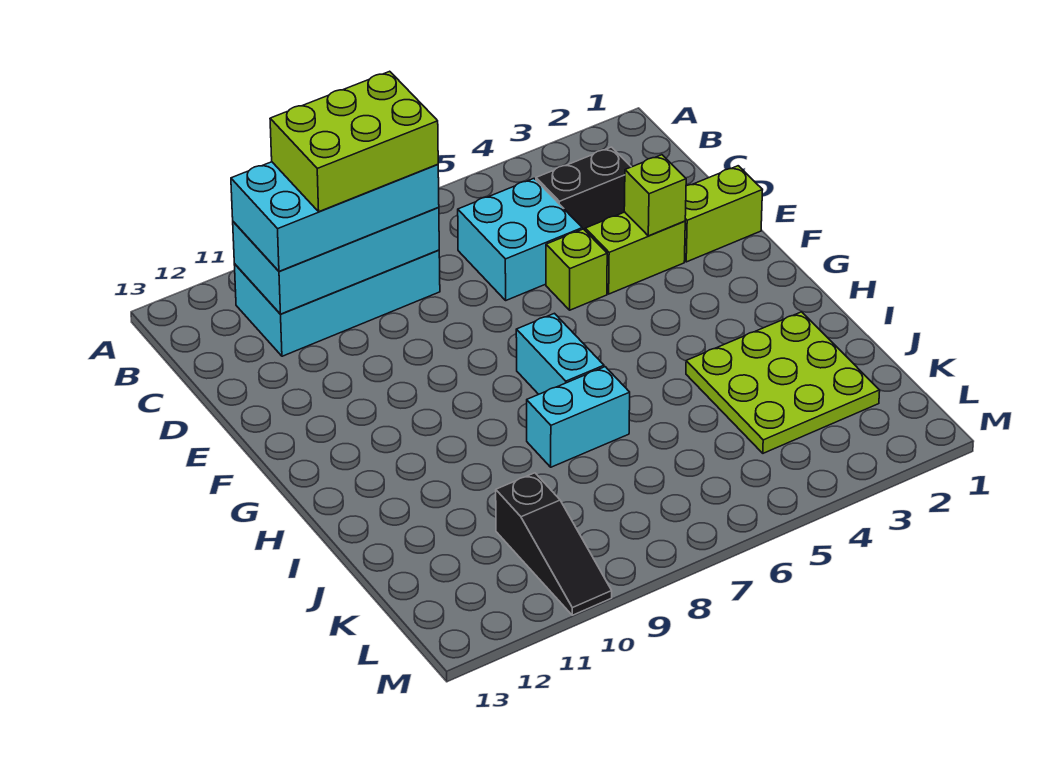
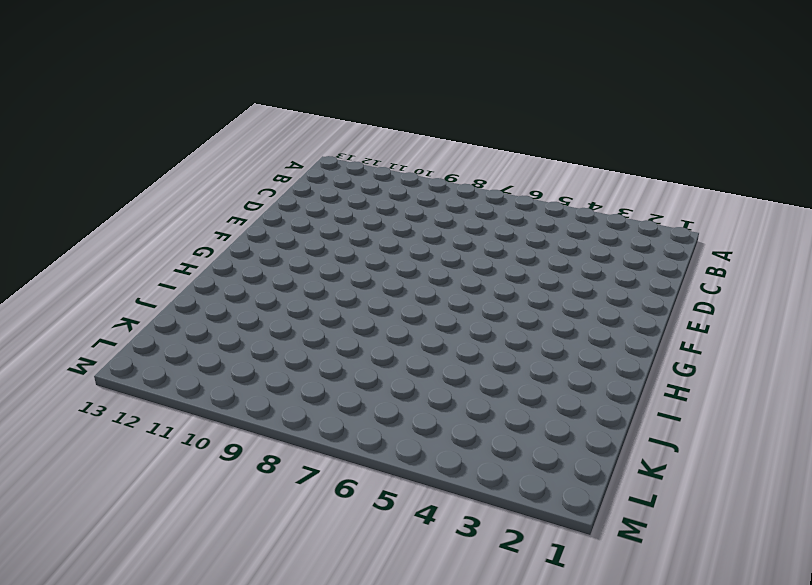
none -> cyan brick B8:C11 level 1
none -> black brick C3:C4 level 1
none -> cyan brick C5:D6 level 1

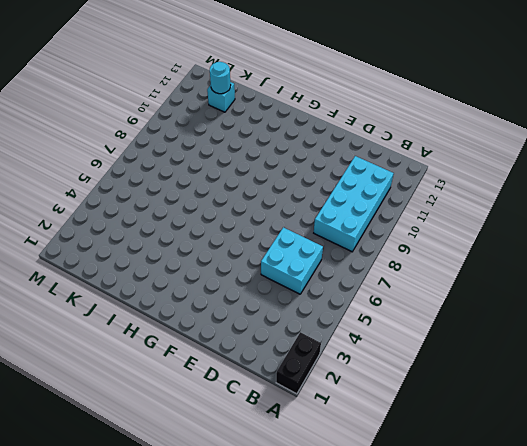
black brick A1:A2 level 1 -> black brick C3:C4 level 1
cyan brick K12 level 1 -> none
cyan round brick K12 level 2 -> none
none -> lime brick E1:E2 level 1
none -> lime brick E3:E4 level 1
none -> lime brick E5 level 1

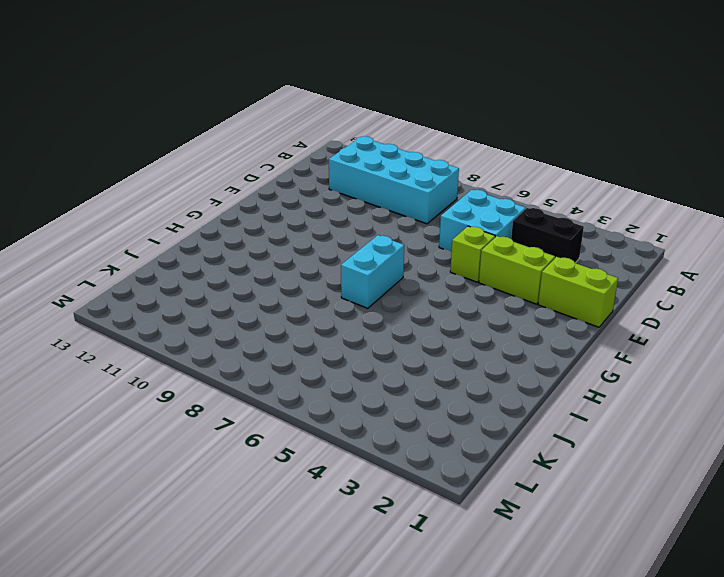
none -> lime plate I2:K4 level 1
none -> cyan brick I7:I8 level 1
none -> black slope K10:M10 level 1 top K

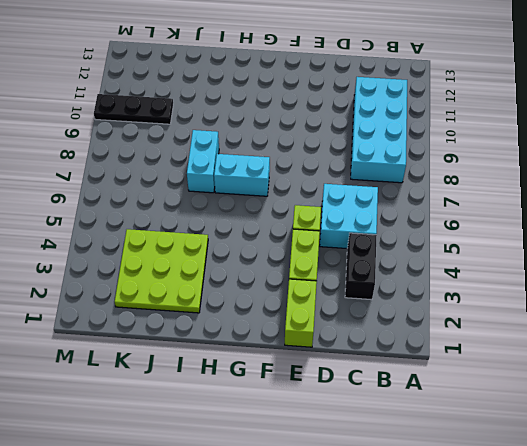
black plate K10:M10 level 1 -> black slope K10:M10 level 1 top K
none -> cyan brick B8:C11 level 2
none -> lime brick E3 level 2
none -> cyan brick B8:C11 level 3

